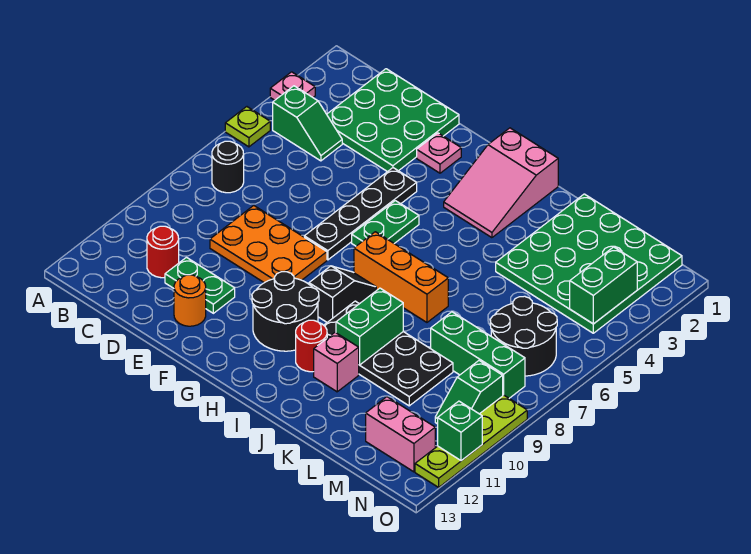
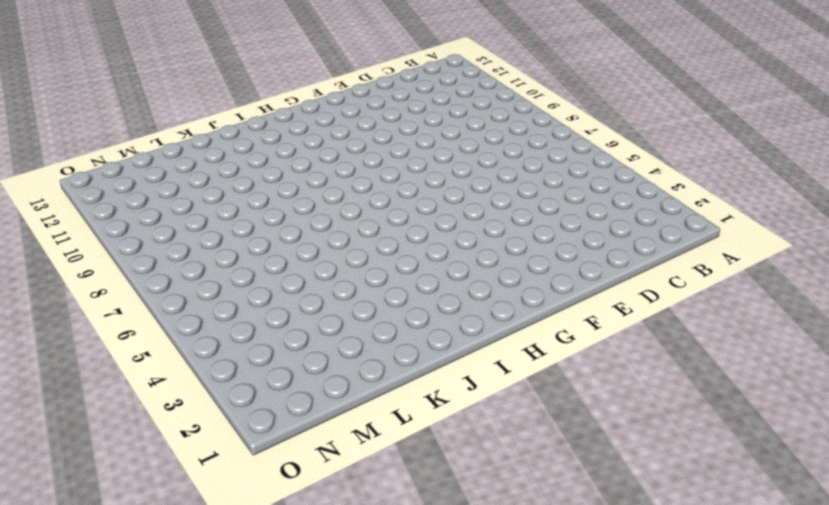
none -> pink plate A3 level 1
none -> lime plate A5 level 1
none -> green slope B4:C4 level 1 top B

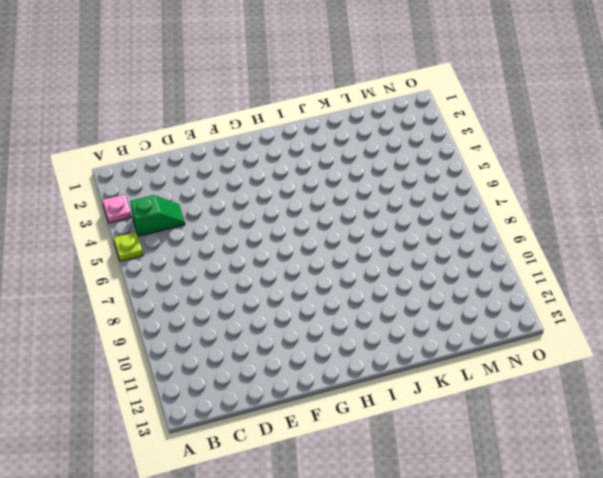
none -> black round brick B7 level 1
none -> green plate C1:E3 level 1
none -> red round brick C11 level 1

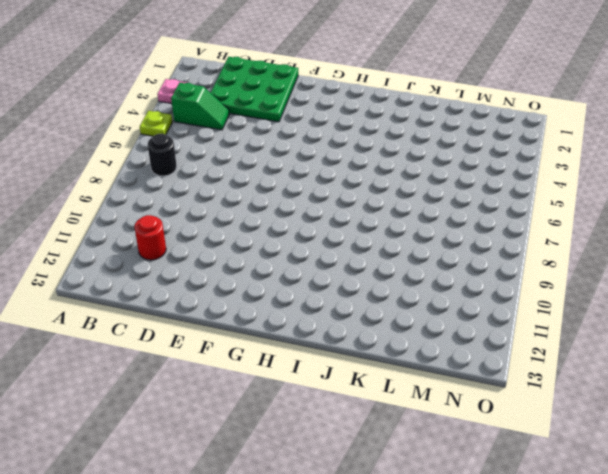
none -> orange plate D8:F9 level 1
none -> green plate D11:E11 level 1
none -> orange round brick E12 level 1

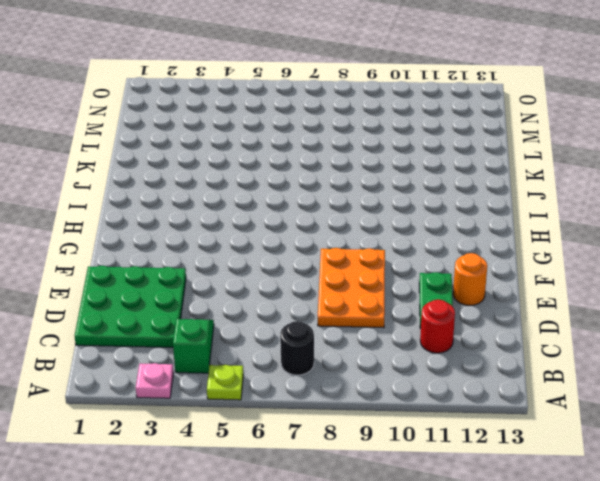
none -> pink plate F2 level 1
none -> black plate F4:F7 level 1
none -> green plate G5:G6 level 1

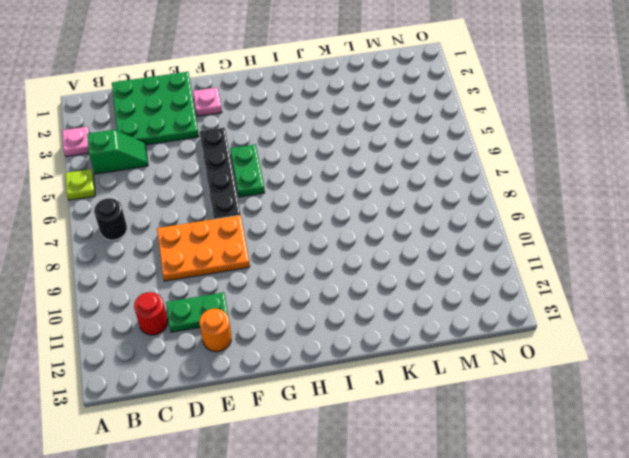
none -> black round brick G10:H11 level 1
none -> pink slope H1:I3 level 1 top 1
none -> orange brick H7:J7 level 1

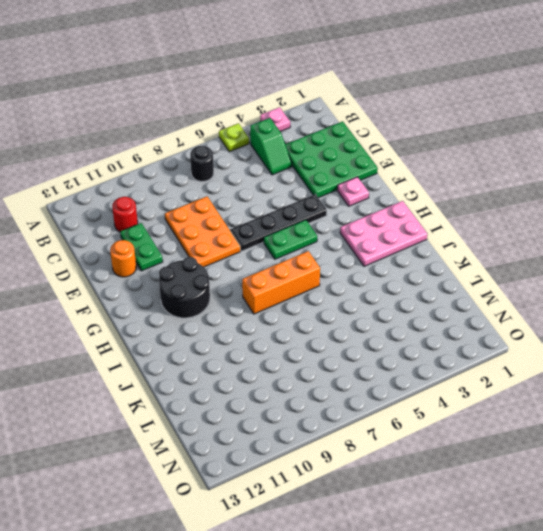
pink plate H1:I3 level 1 -> pink slope H1:I3 level 1 top 1
orange brick I6:I8 level 1 -> orange brick H7:J7 level 1
none -> black slope H8:H9 level 1 top 9
none -> black plate I9:L10 level 1
none -> red round brick I11 level 1

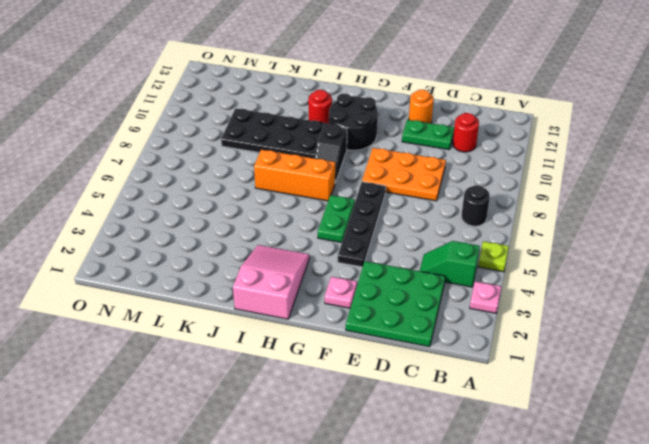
none -> pink brick J11 level 1
none -> green plate K1:N4 level 1
none -> green brick L8:N8 level 1

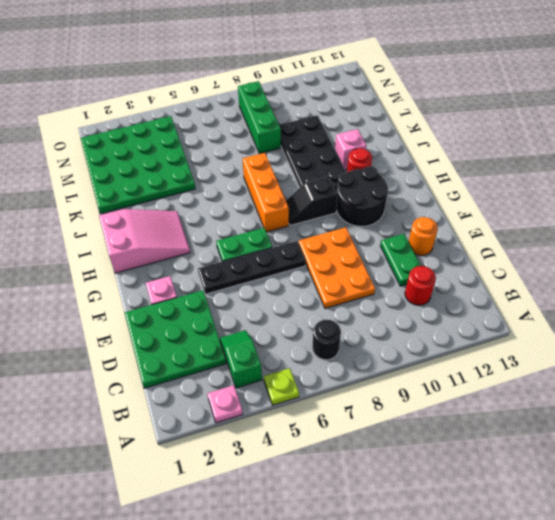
none -> black round brick M6:N7 level 1
none -> pink brick M12:N12 level 1
none -> green slope N9:N10 level 1 top 9

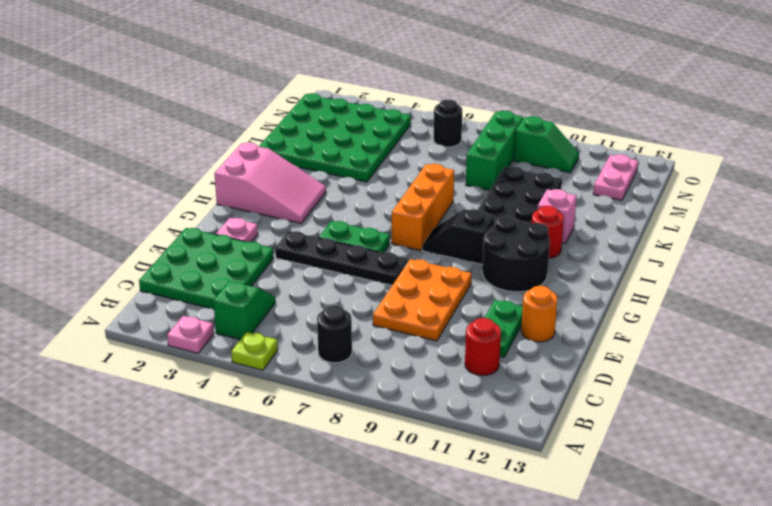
pink plate M12:N12 level 1 -> pink brick M12:N12 level 1
black round brick N6 level 1 -> black round brick M6:N7 level 1
none -> lime plate O9:O12 level 1
none -> green brick J9:J10 level 2
none -> green brick N3:N4 level 2

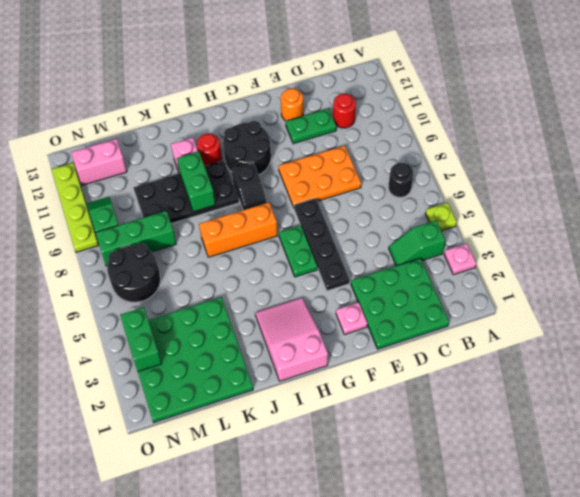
none -> green brick O11 level 2

